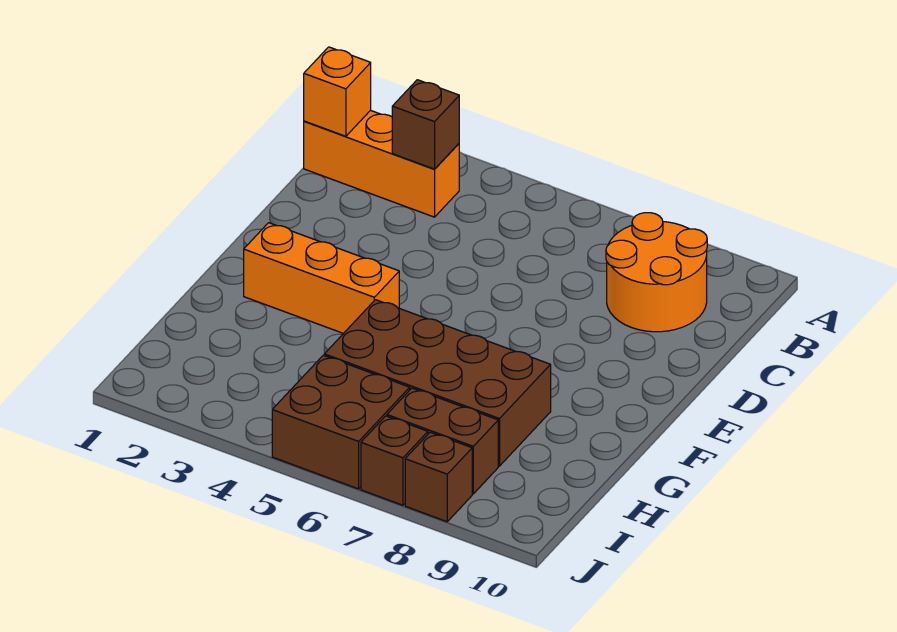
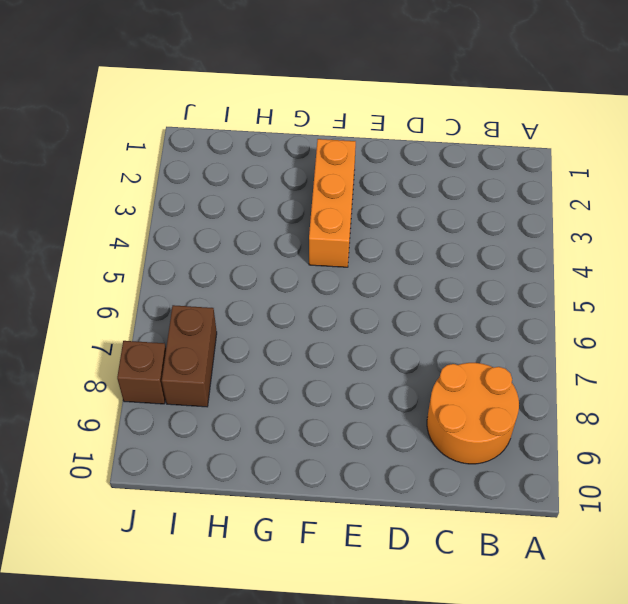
none -> orange brick B1:B3 level 1
none -> brown brick G5:H8 level 1

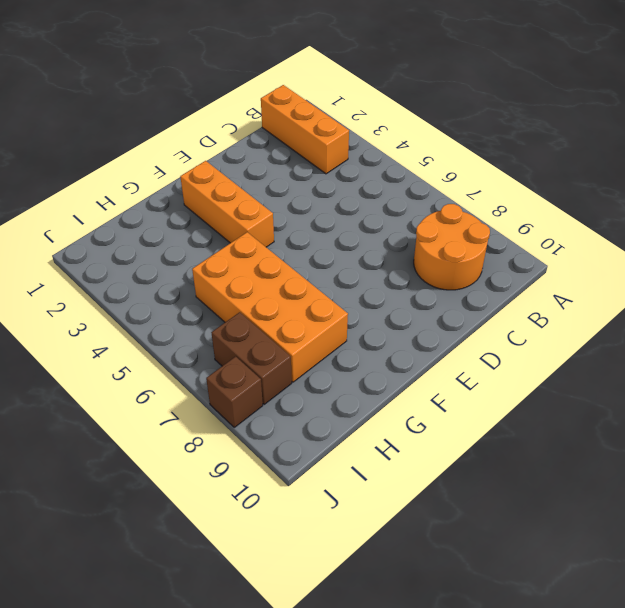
orange brick G5:H8 level 1 -> brown brick G5:H8 level 1
none -> brown brick I5:J6 level 1
none -> brown brick J7 level 1

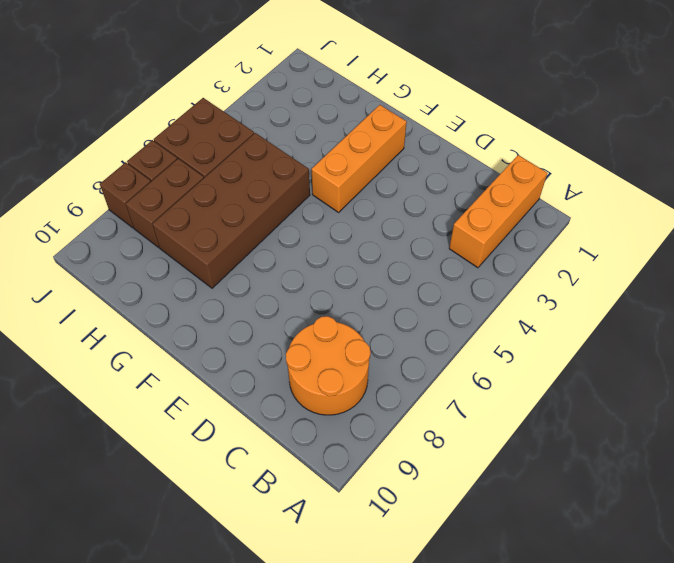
none -> orange brick B1 level 2
none -> brown brick B3 level 2

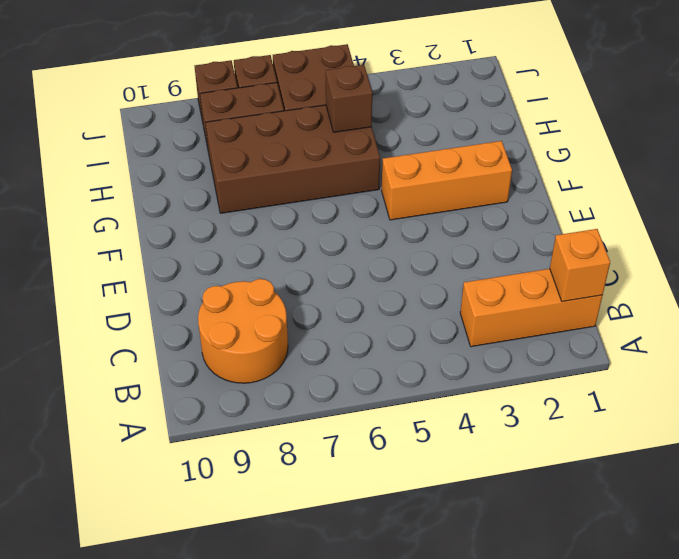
brown brick H5 level 2 -> brown brick B3 level 2

